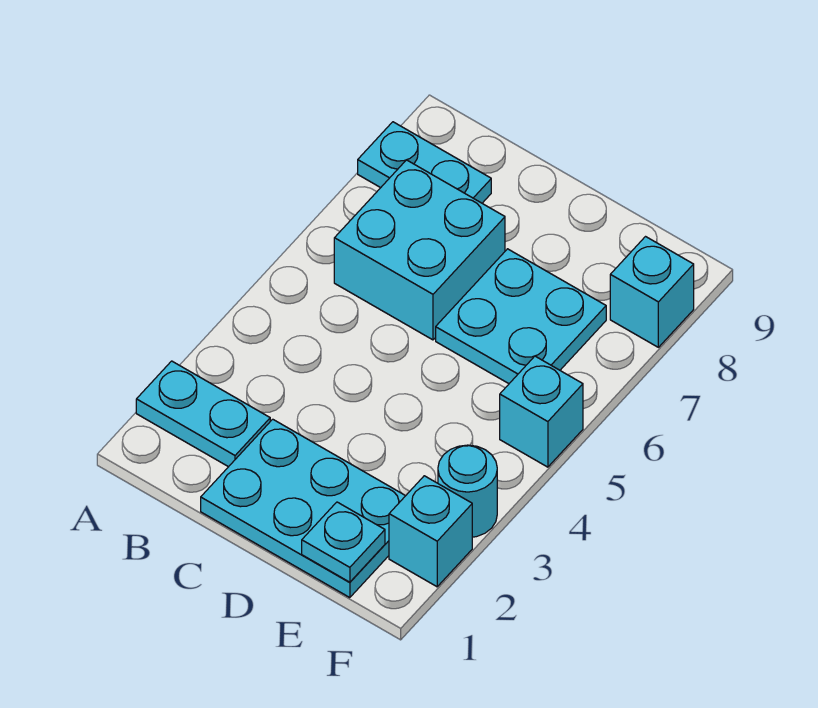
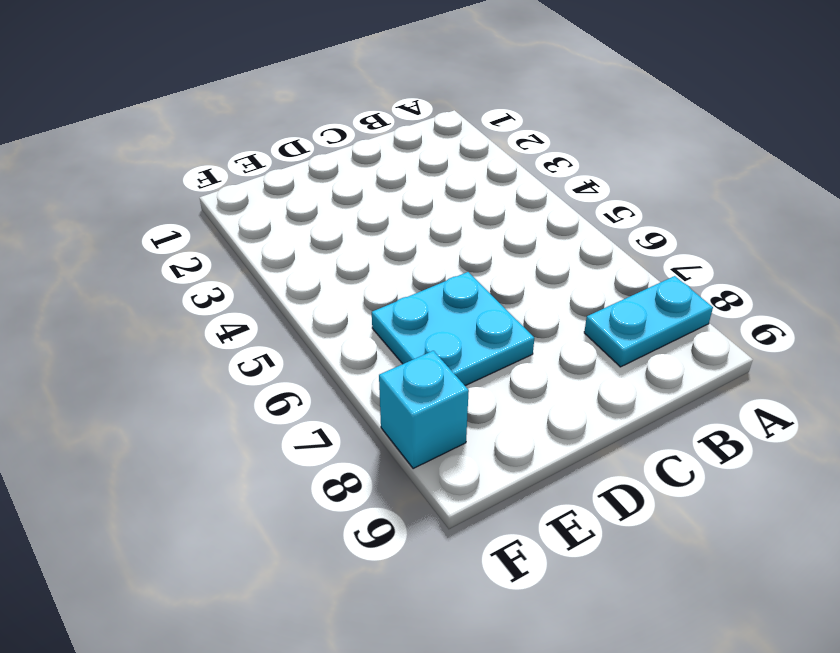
none -> cyan plate A2:B2 level 1
none -> cyan brick B6:C7 level 1

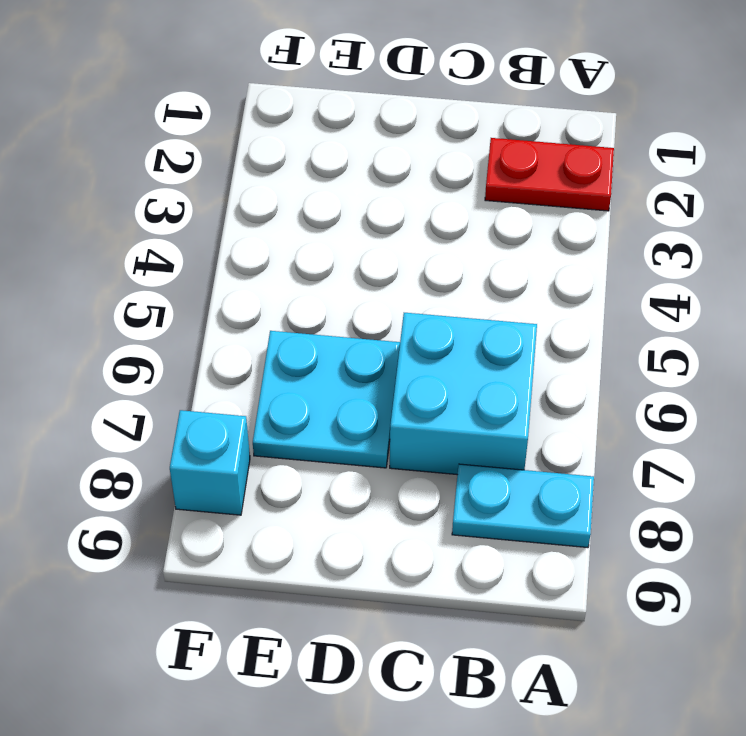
red plate A2:B2 level 1 -> cyan plate A2:B2 level 1
none -> cyan plate C1:E2 level 1
none -> cyan brick F2 level 1

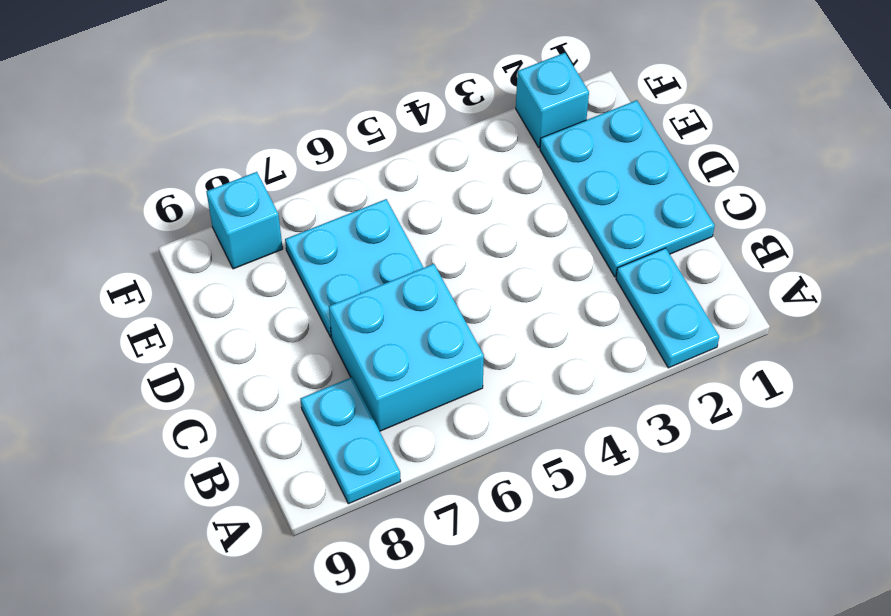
none -> cyan round brick F3 level 1
none -> cyan brick F5 level 1

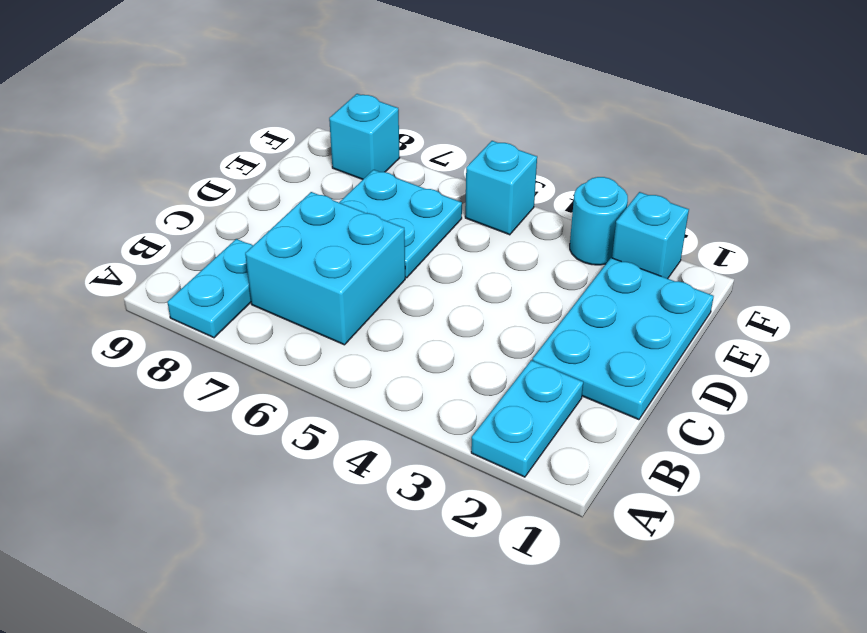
none -> cyan plate E1 level 2

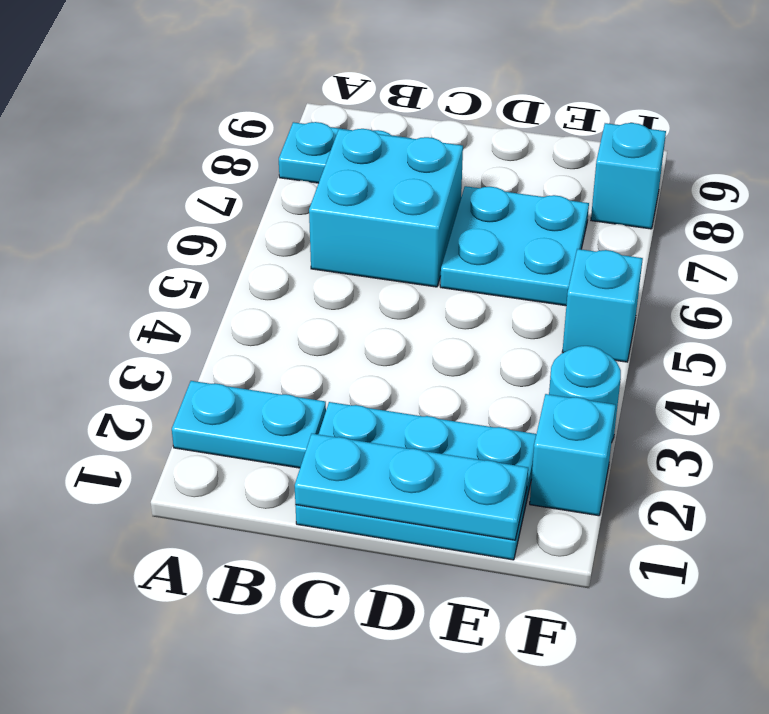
cyan plate C1:E1 level 2 -> cyan plate E1 level 2

